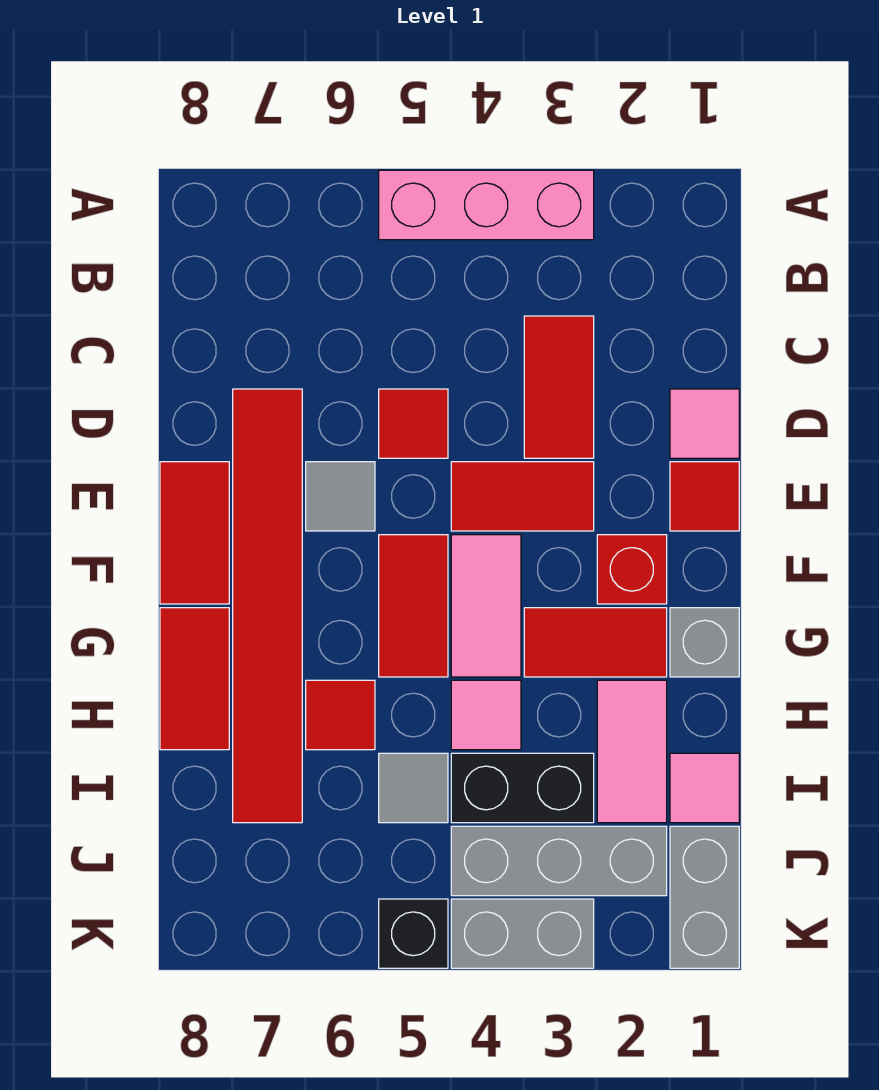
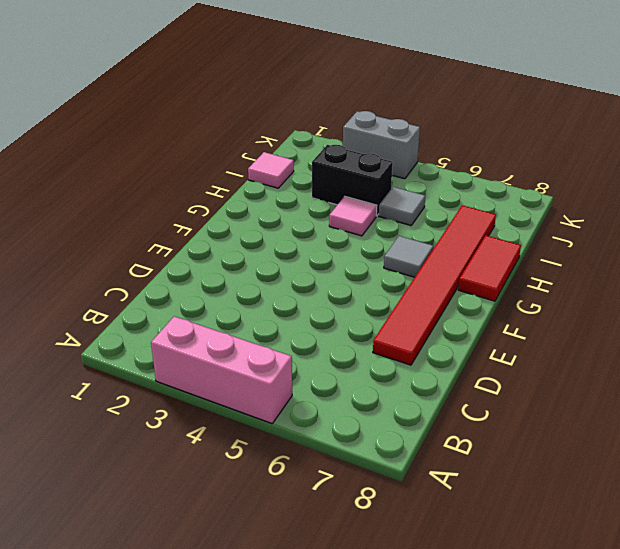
grey tile G6 level 1 -> grey tile E6 level 1
none -> red tile C3:D3 level 1
none -> pink tile D1 level 1
none -> red tile D5 level 1

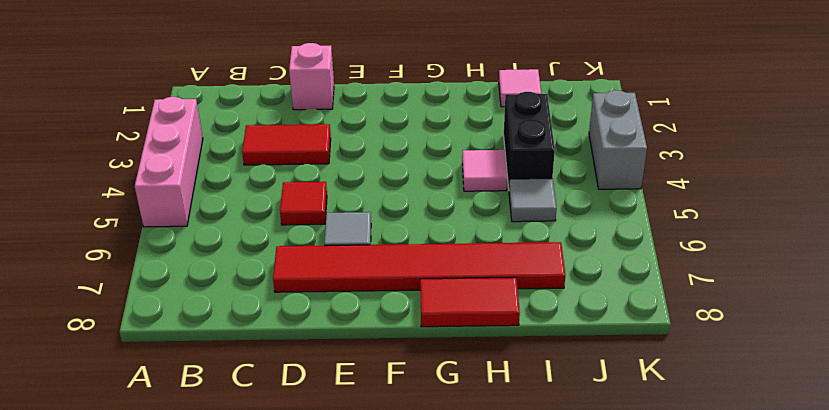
pink brick D1 level 1 -> pink tile D1 level 1
none -> red tile E1 level 1
none -> red tile E3:E4 level 1
none -> red tile E8:F8 level 1

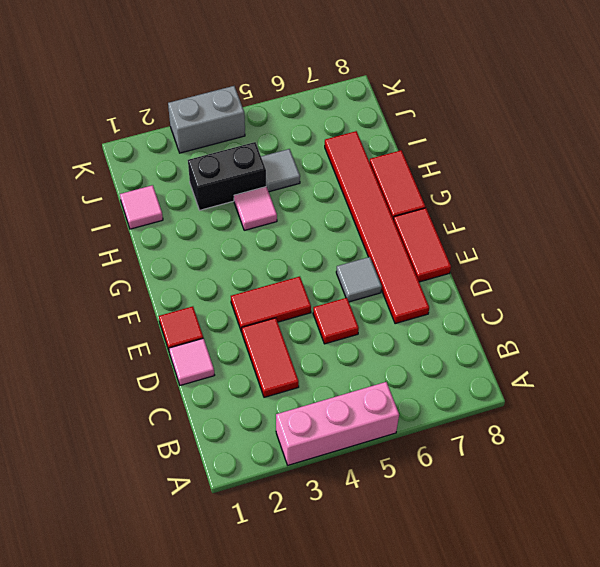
none -> red brick F2 level 1
none -> pink tile F4:G4 level 1
none -> red tile F5:G5 level 1

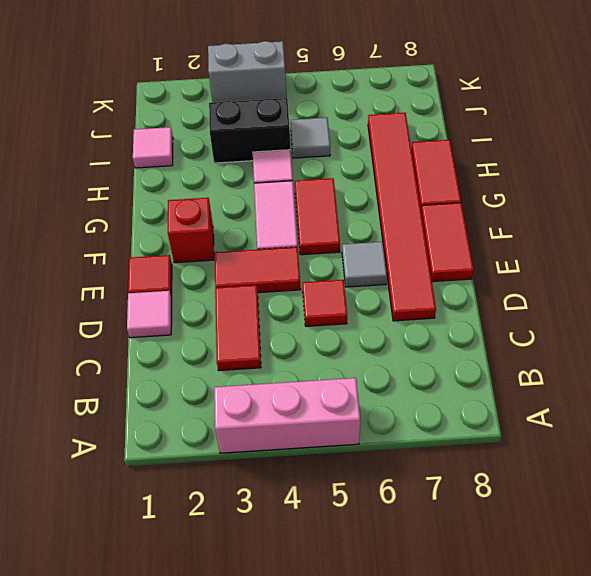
none -> grey brick G1 level 1
none -> red tile G2:G3 level 1
none -> pink tile H2:I2 level 1

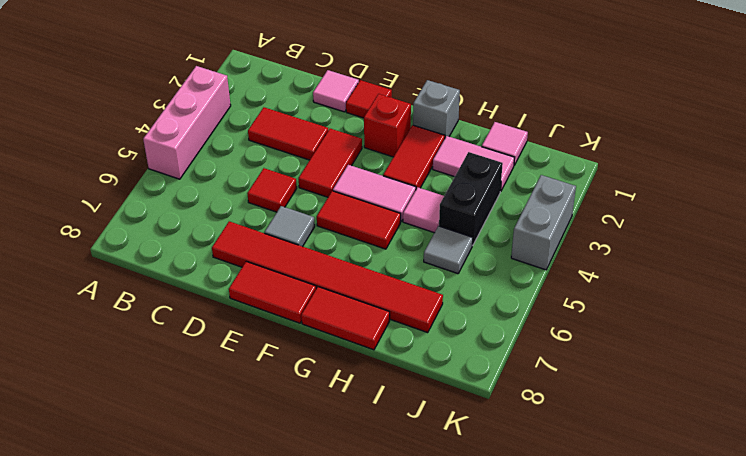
none -> red tile H6 level 1
none -> grey brick J1:K1 level 1
none -> grey brick J2:J4 level 1

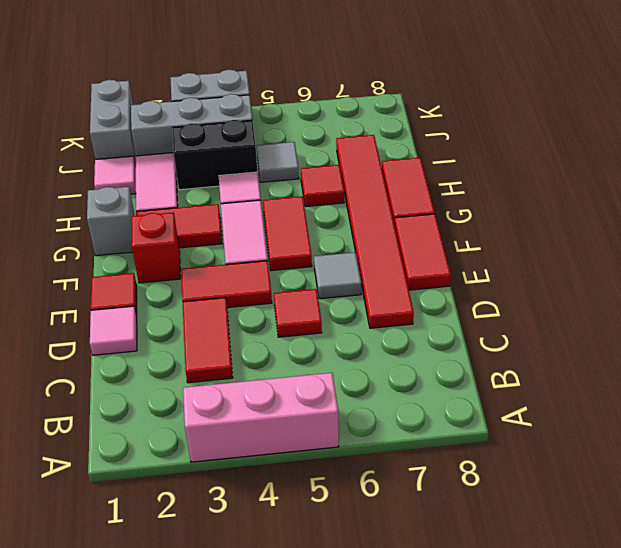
none -> black brick K5 level 1

